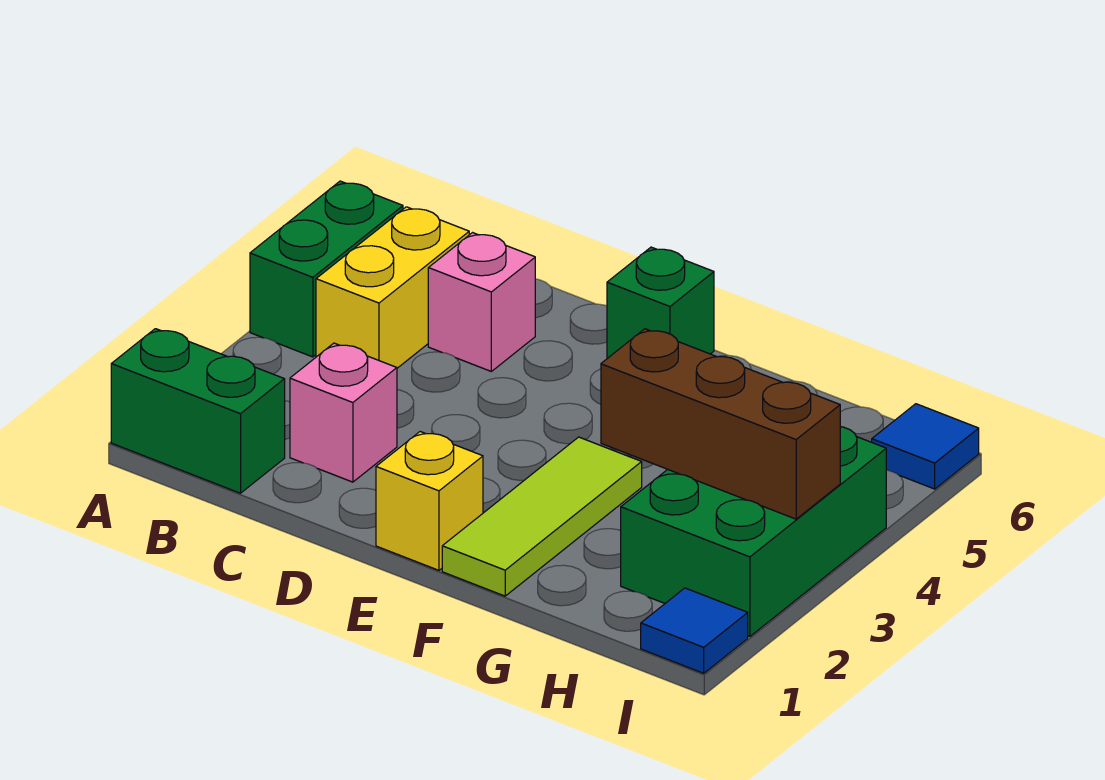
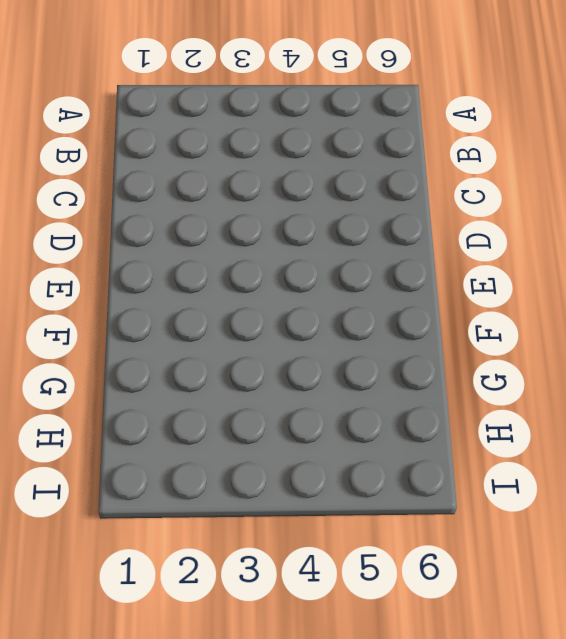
none -> green brick A1:B1 level 1
none -> green brick A4:A5 level 1
none -> yellow brick B4:B5 level 1

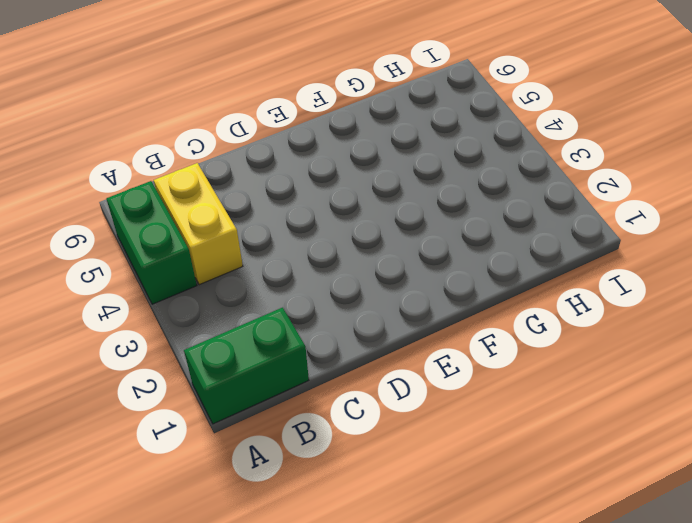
none -> pink brick C2 level 1
none -> pink brick C5 level 1
none -> yellow brick E1 level 1

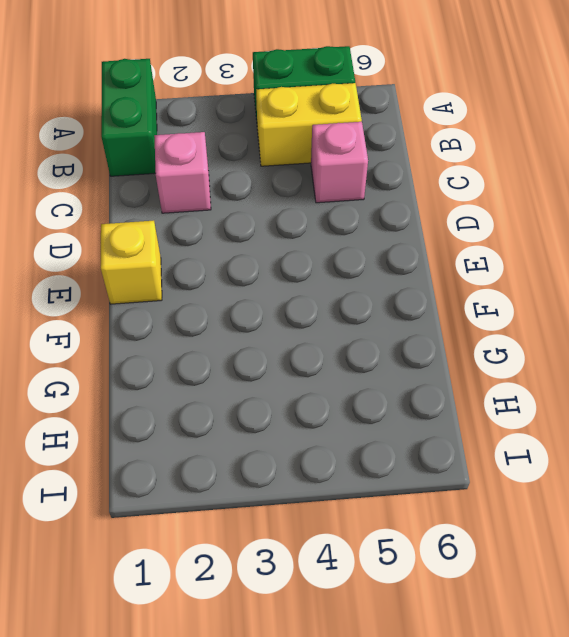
none -> green brick E6 level 1
none -> lime tile F1:F3 level 1
none -> green brick H2:I4 level 1

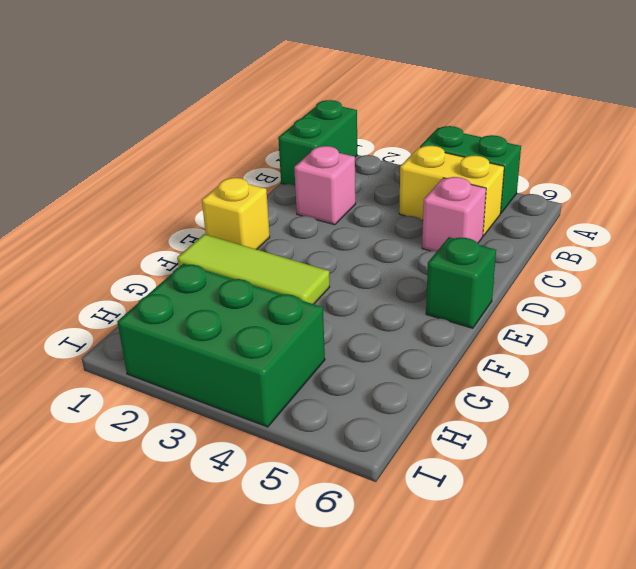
none -> blue tile I1 level 1
none -> blue tile I6 level 1
none -> brown brick G3:I3 level 2

